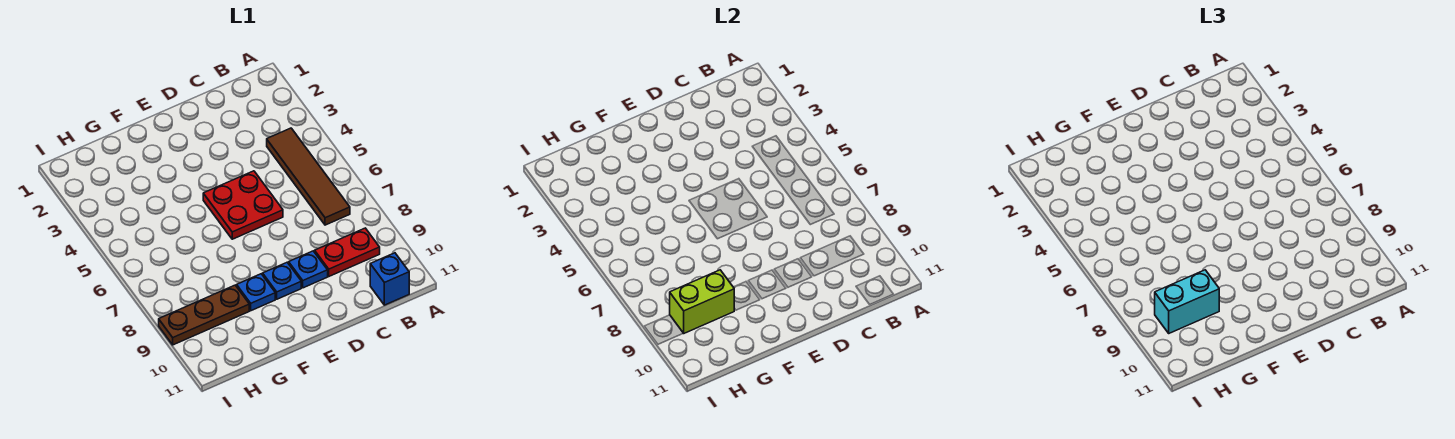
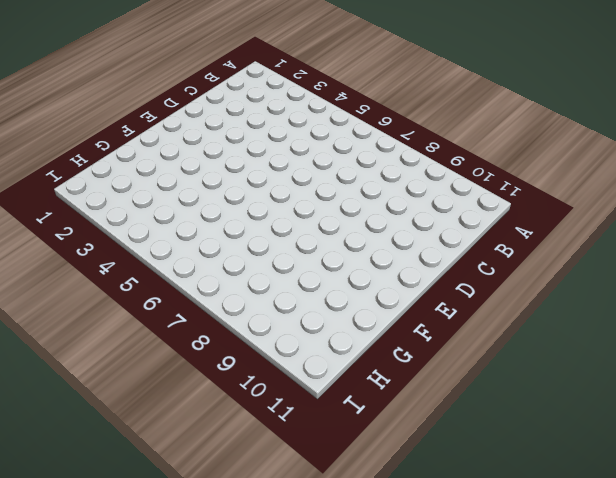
none -> brown tile B4:B7 level 1
none -> red plate B9:C9 level 1

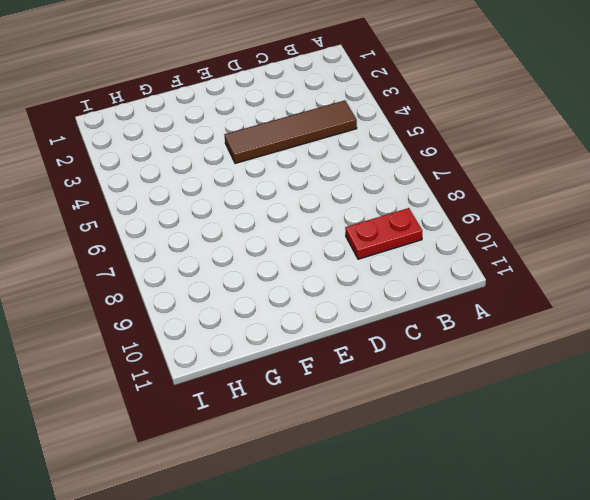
brown tile B4:E4 level 1 -> brown tile B4:B7 level 1
none -> blue brick B11 level 1
none -> red plate D5:E6 level 1

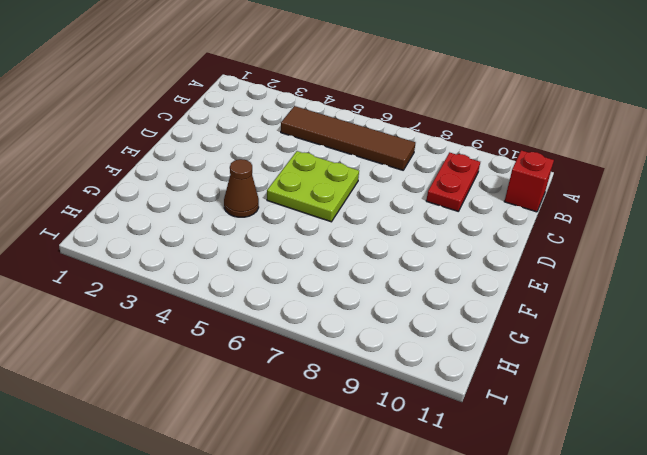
red brick B11 level 1 -> blue brick B11 level 1
lime plate D5:E6 level 1 -> red plate D5:E6 level 1
brown cone F4 level 1 -> none
none -> blue plate D9 level 1
none -> blue plate E9 level 1

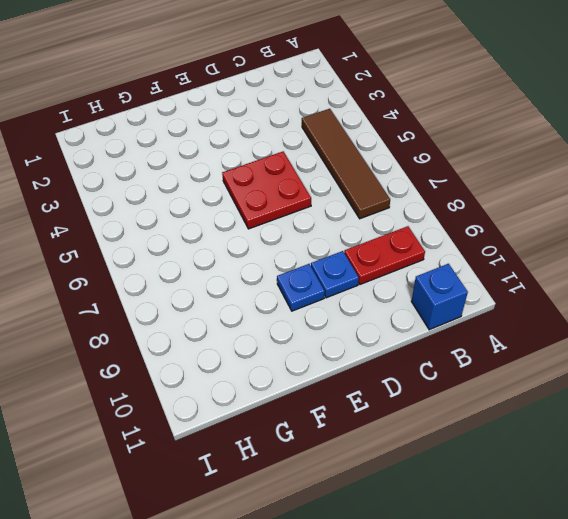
none -> blue plate F9 level 1
none -> brown plate G9:I9 level 1

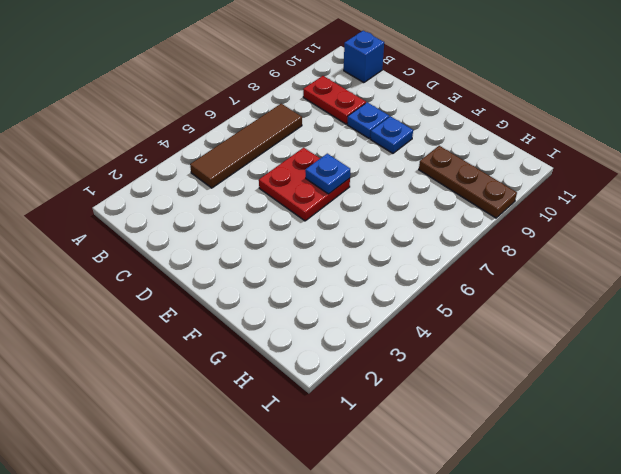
blue plate E6 level 2 -> blue plate F9 level 1
none -> lime brick G9:H9 level 2
none -> cyan brick G9:H9 level 3

